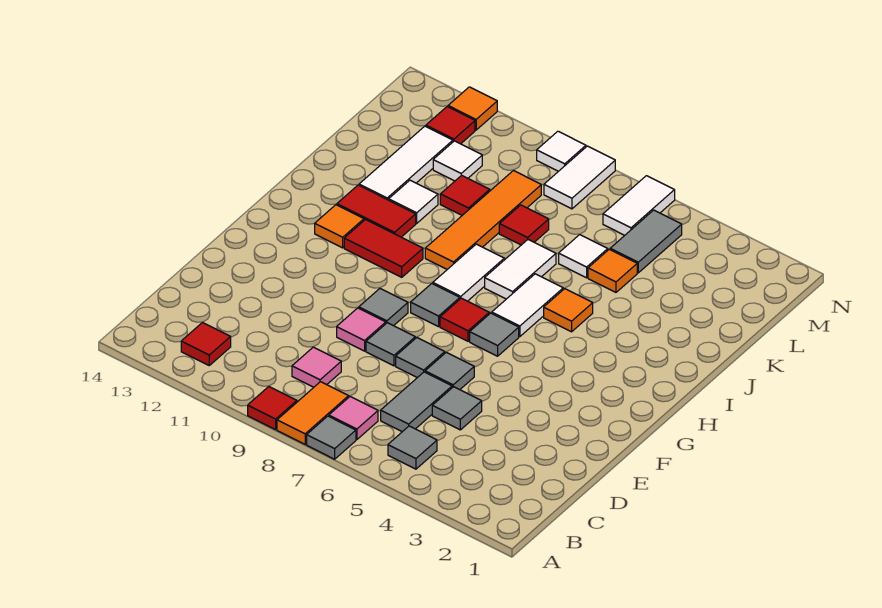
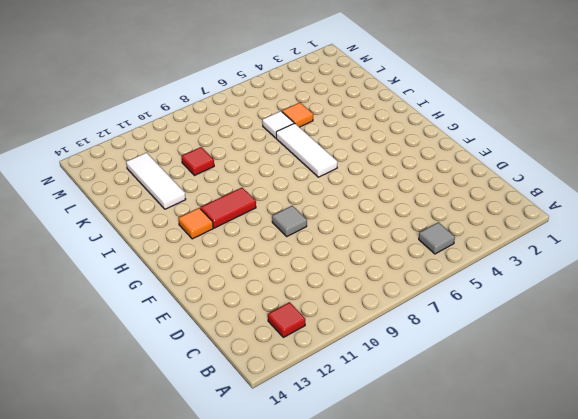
white tile H6:J6 level 1 -> white tile H6:I6 level 1
none -> grey tile A7 level 1
none -> orange tile A8:B8 level 1
none -> red tile A9 level 1
none -> pink tile B7 level 1

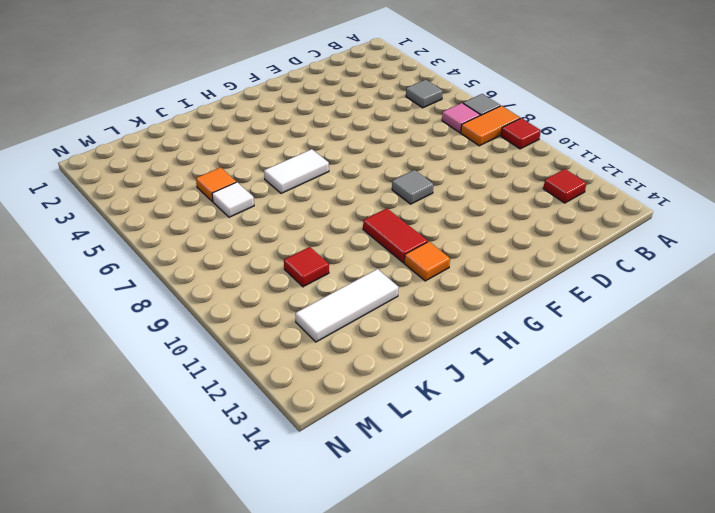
none -> grey tile C6:D6 level 1
none -> pink tile C9 level 1
none -> grey tile D5 level 1
none -> grey tile E6 level 1

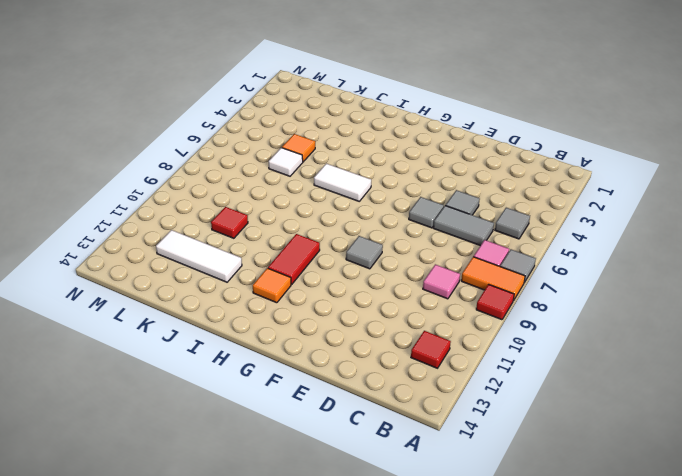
none -> grey tile E7 level 1
none -> grey tile E8 level 1
none -> pink tile E9 level 1
none -> grey tile G6 level 1

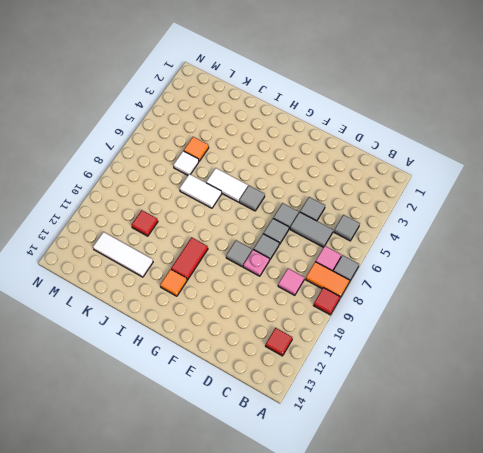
pink plate E9 level 1 -> pink tile E9 level 1
none -> red tile G7 level 1
none -> grey tile G8 level 1
none -> white tile H8:I8 level 1
none -> orange tile I5 level 1

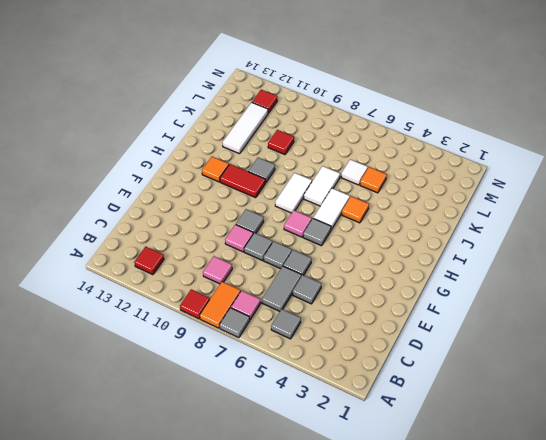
pink tile G7 level 1 -> red tile G7 level 1
grey tile I10 level 1 -> grey tile G8 level 1
none -> orange tile I9:L9 level 1
none -> red tile I11:I12 level 1
none -> white tile J11 level 1
none -> red tile K8 level 1

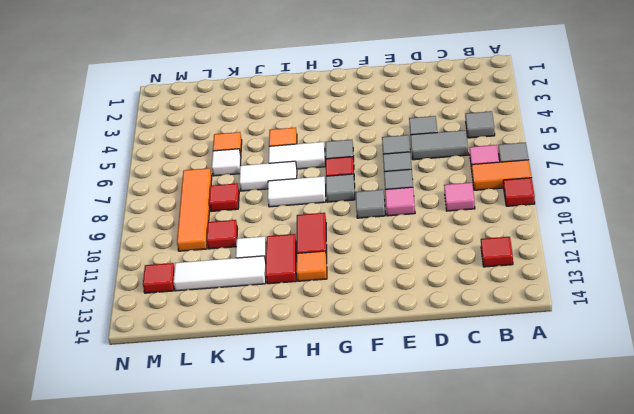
orange tile L7:L10 level 1 -> orange tile I9:L9 level 1
none -> grey tile L5:M5 level 1
none -> white tile L11 level 1
none -> white tile M6:N6 level 1
none -> white tile M8:N8 level 1

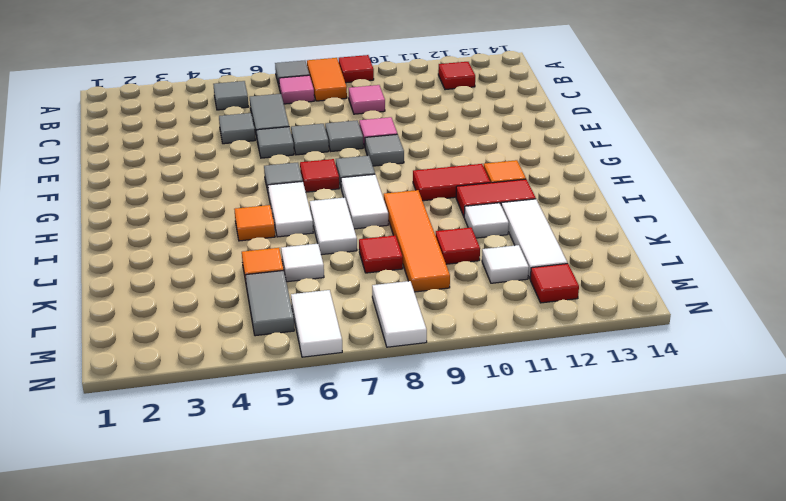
none -> white tile N9 level 1
none -> orange tile N12 level 1

